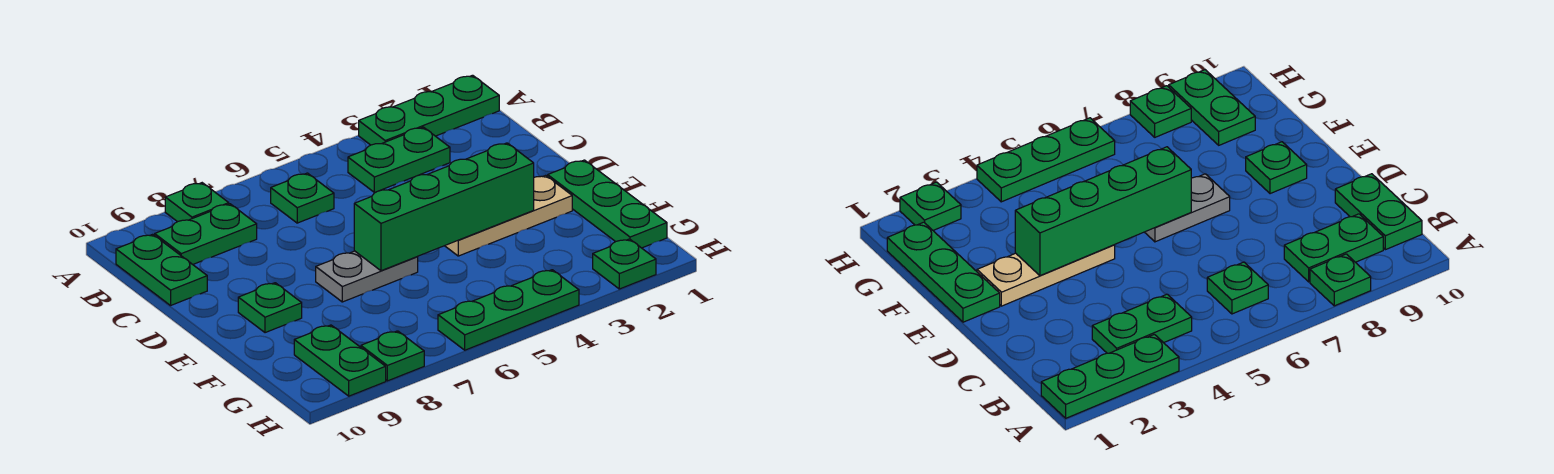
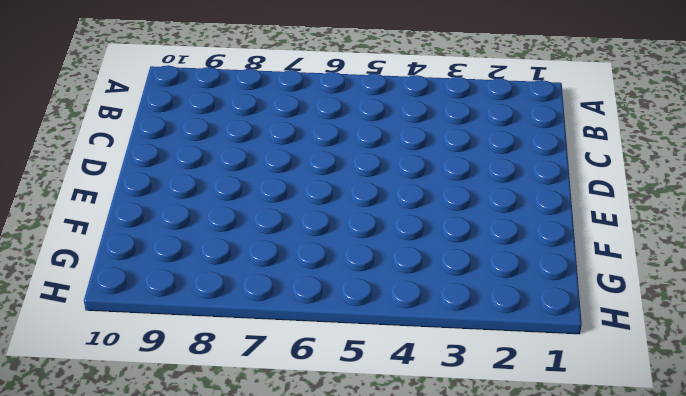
none -> green plate A1:A3 level 1
none -> green plate A8 level 1
none -> green plate B3:B4 level 1

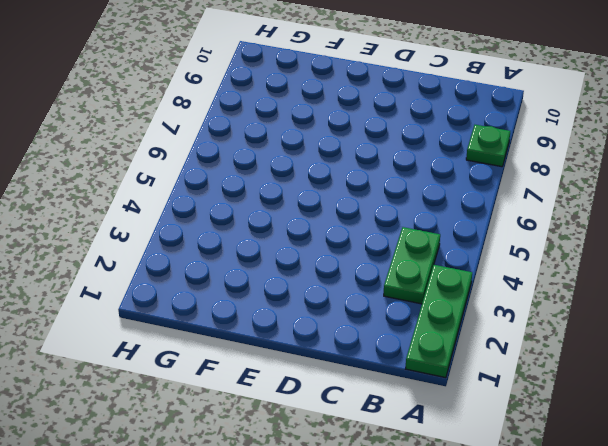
none -> green plate B6 level 1
none -> green plate B8:B9 level 1
none -> green plate B10:C10 level 1

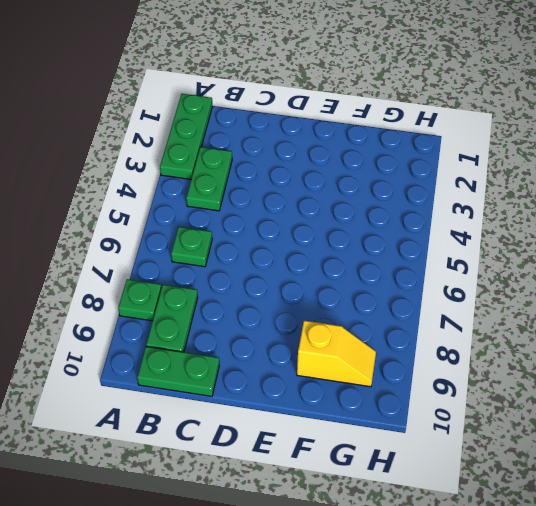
yellow slope F9:G9 level 1 top F -> green plate G9:H9 level 1
none -> green plate E1:G1 level 1
none -> tan plate E2:E4 level 1
none -> grey plate E6:E7 level 1

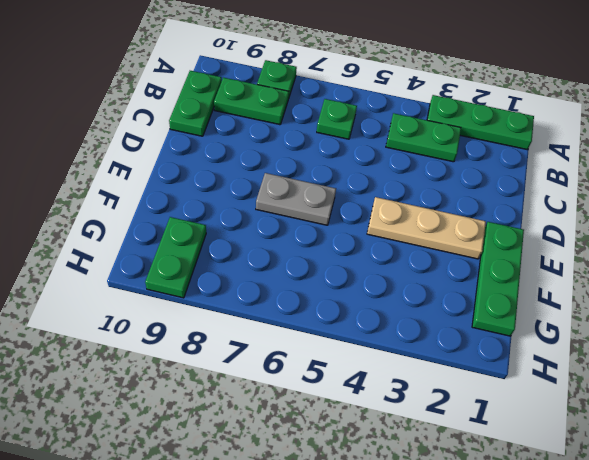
none -> green plate E9 level 1
none -> green plate H2 level 1
none -> green plate H4:H6 level 1

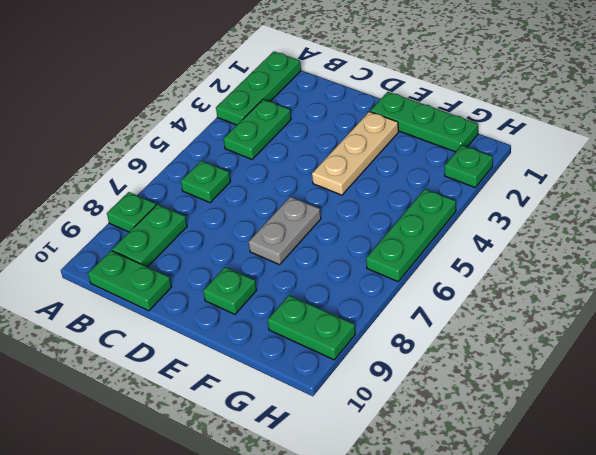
none -> green plate H8 level 1
none -> green brick E3:E6 level 2

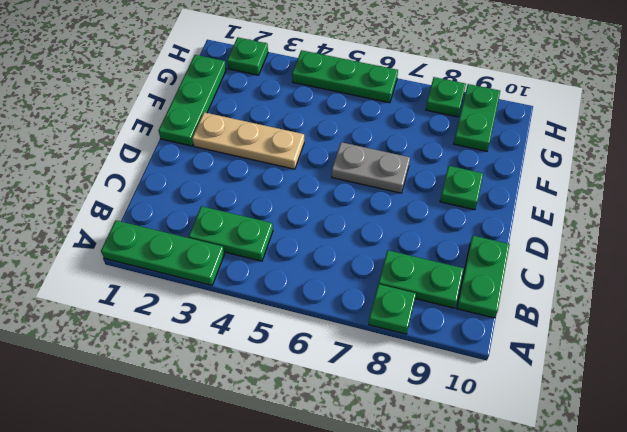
none -> green plate B6 level 1
none -> green brick E3:E6 level 2

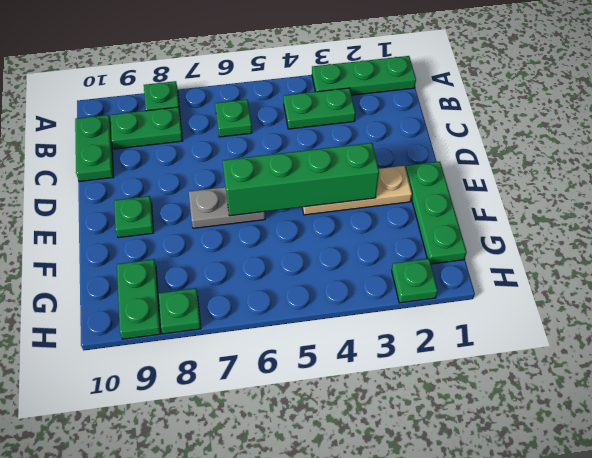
none -> green plate H4:H6 level 1

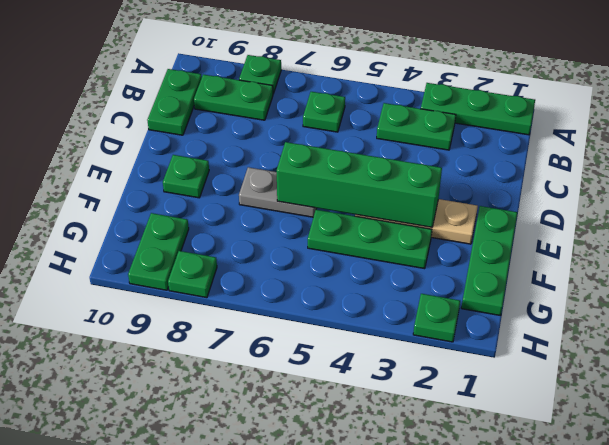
green plate F3:F5 level 1 -> green plate H4:H6 level 1

